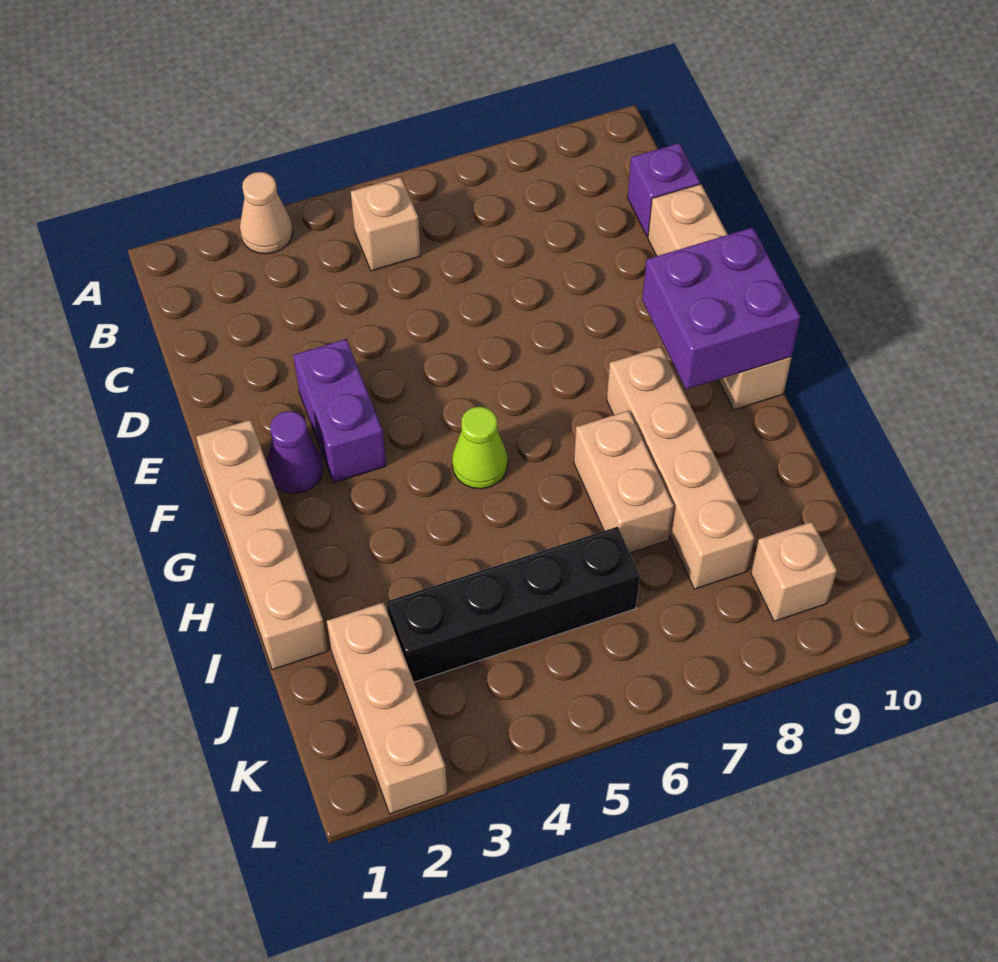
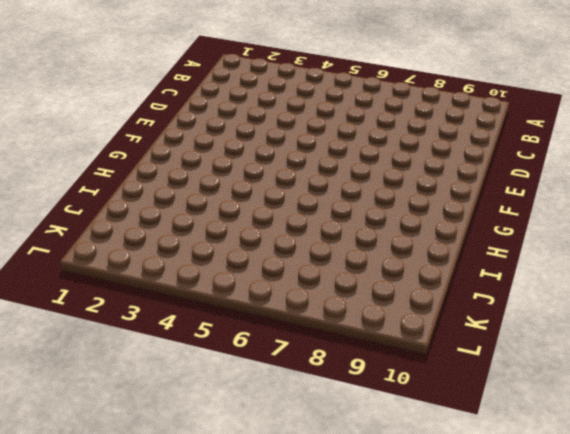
none -> tan cone A3 level 1
none -> tan brick B5 level 1
none -> purple brick C10 level 1

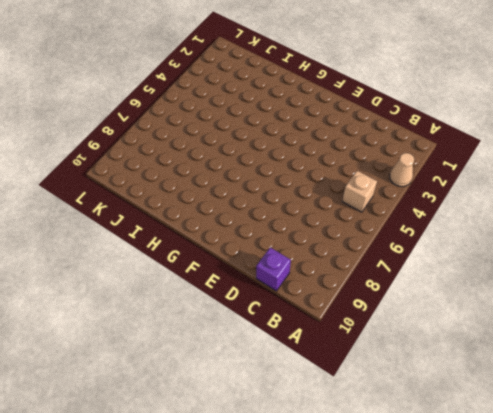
none -> tan brick D10:G10 level 1
none -> purple brick E3:F3 level 1
none -> tan brick F1:I1 level 1

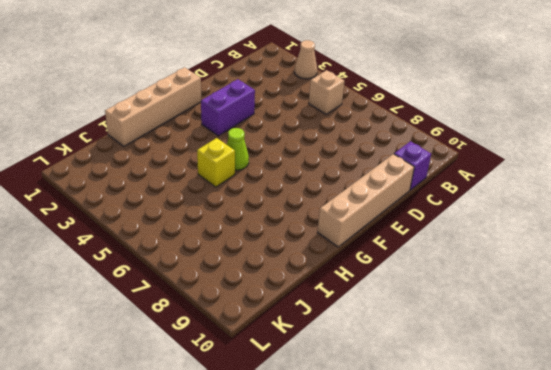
yellow brick H5 level 1 -> none
none -> purple cone F2 level 1
none -> tan brick G8:J8 level 1
none -> tan brick H7:I7 level 1

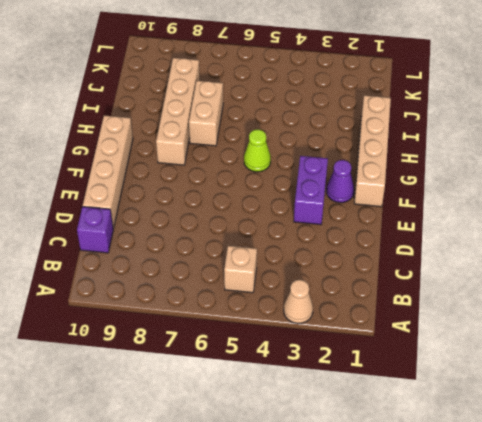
none -> tan brick J2:L2 level 1
none -> black brick J3:J6 level 1
none -> tan brick K9 level 1

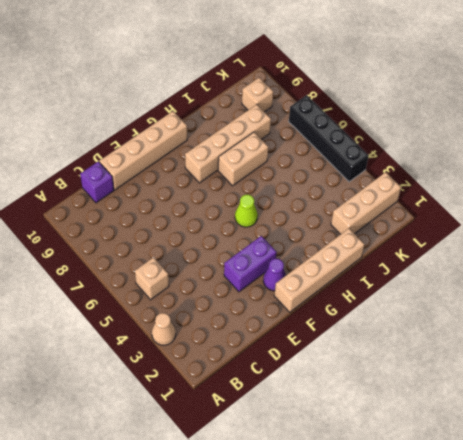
black brick L4:L7 level 1 -> black brick J3:J6 level 1
none -> purple brick F9:G10 level 2

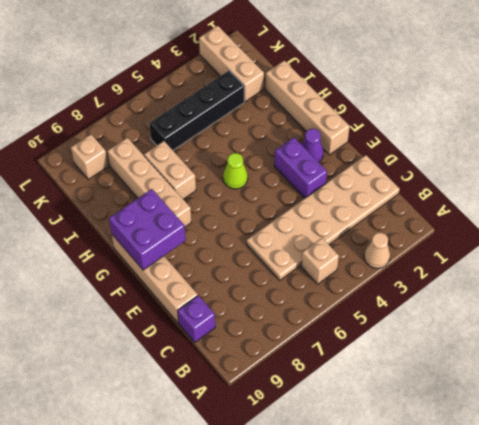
tan plate C1:D6 level 1 -> none

